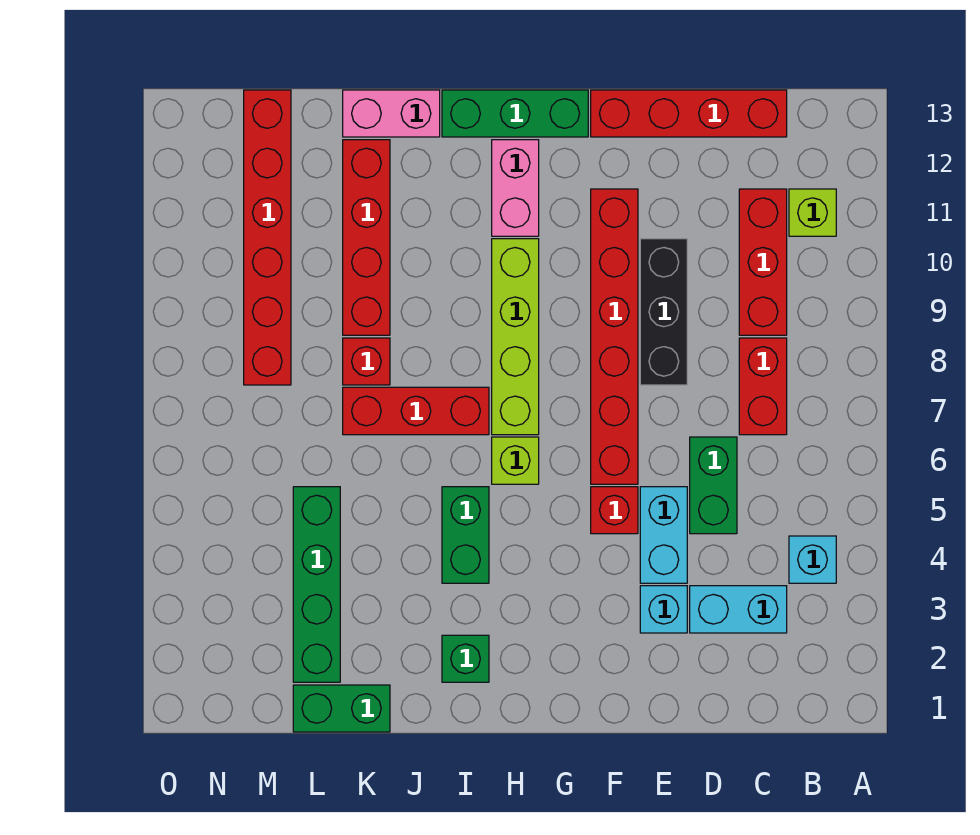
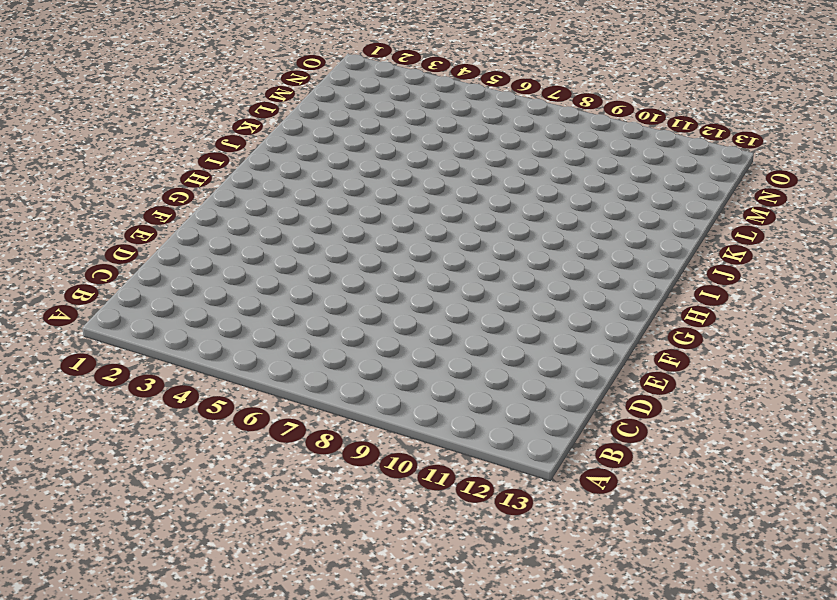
none -> cyan brick B4 level 1
none -> lime brick B11 level 1
none -> cyan brick C3:D3 level 1

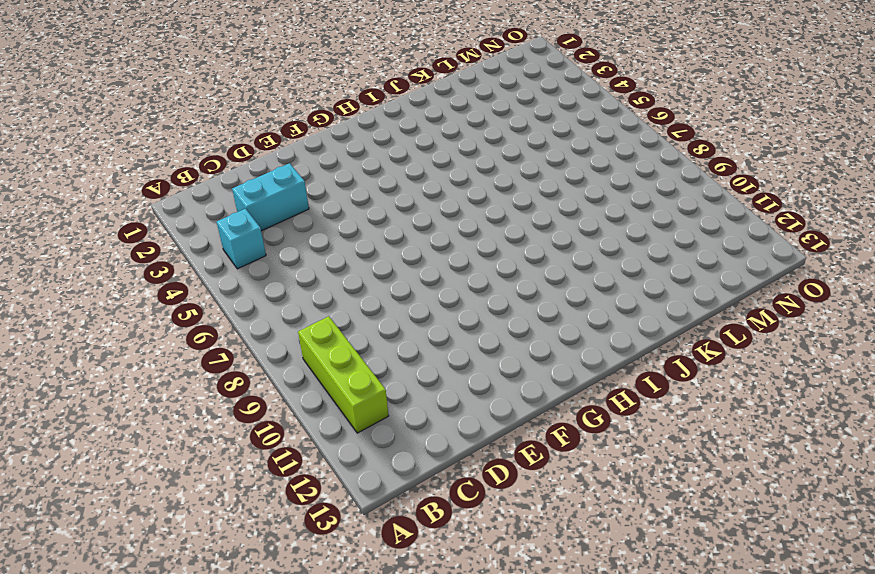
lime brick B9:B11 level 1 -> lime brick B11 level 1
none -> red brick C7:C8 level 1
none -> red brick C9:C11 level 1
none -> red brick C13:F13 level 1

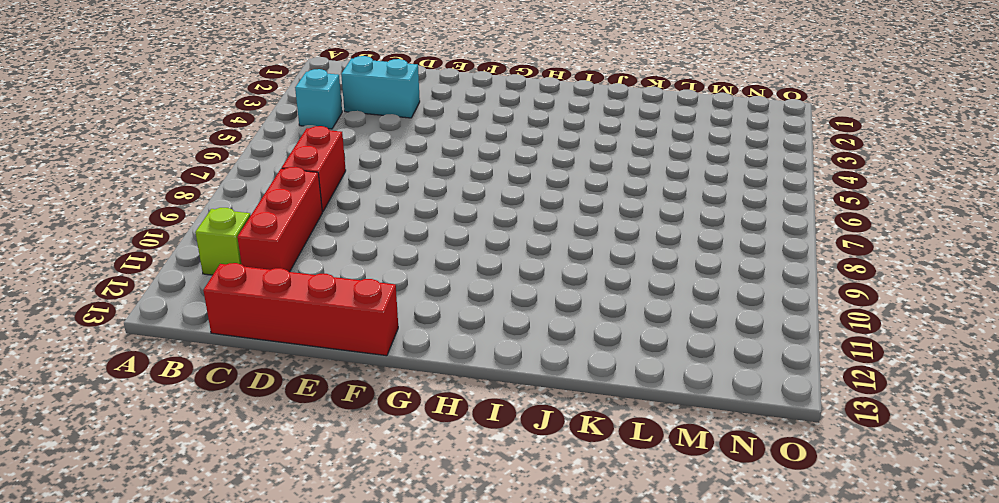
none -> green brick D5:D6 level 1
none -> cyan brick E3 level 1
none -> cyan brick E4:E5 level 1

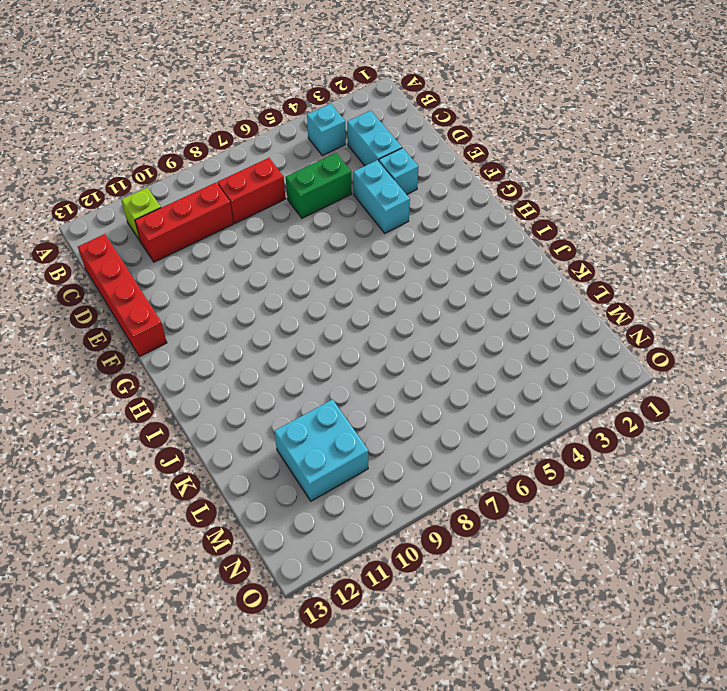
cyan brick E4:F4 level 1 -> cyan brick E4:E5 level 1
cyan brick L10:M11 level 1 -> red brick M8:M13 level 1
none -> black brick E8:E10 level 1
none -> red brick F5 level 1
none -> red brick F6:F11 level 1

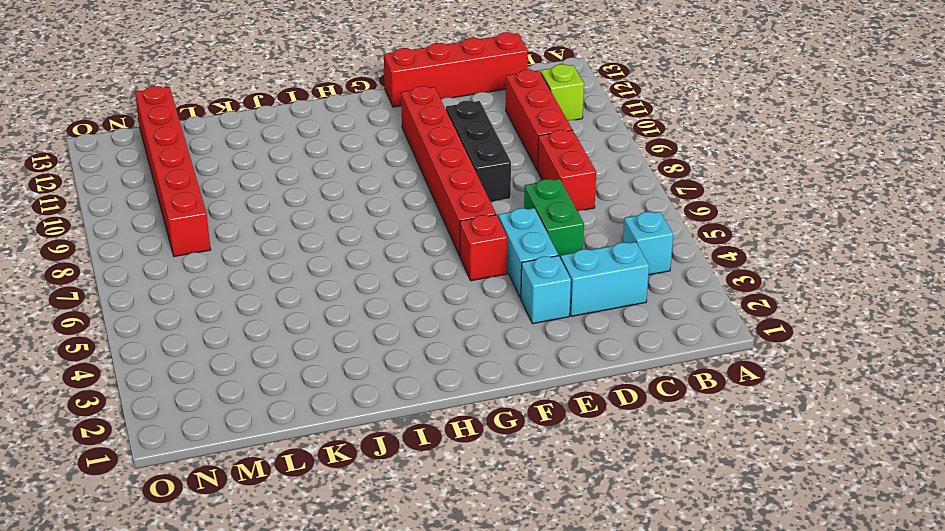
none -> green brick G13:I13 level 1
none -> lime brick H6 level 1
none -> lime brick H7:H10 level 1

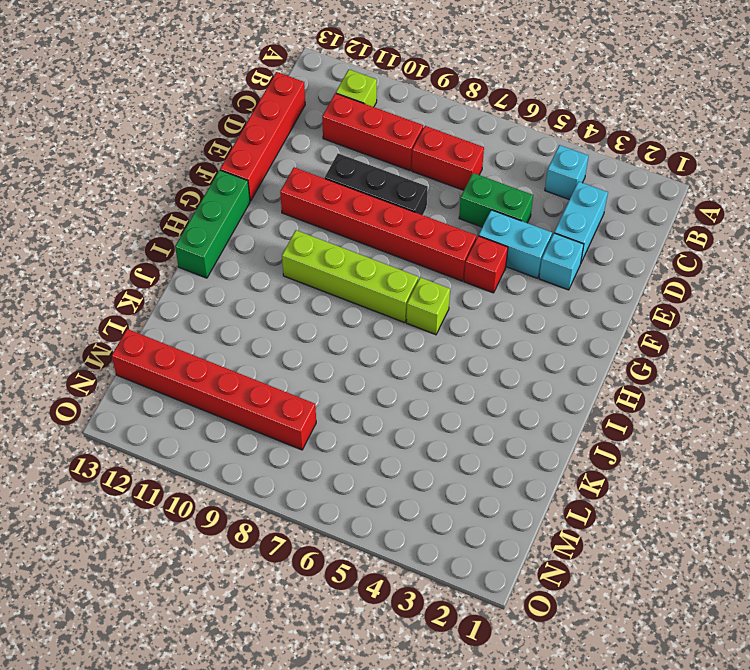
none -> pink brick H11:H12 level 1
none -> green brick I2 level 1
none -> green brick I4:I5 level 1

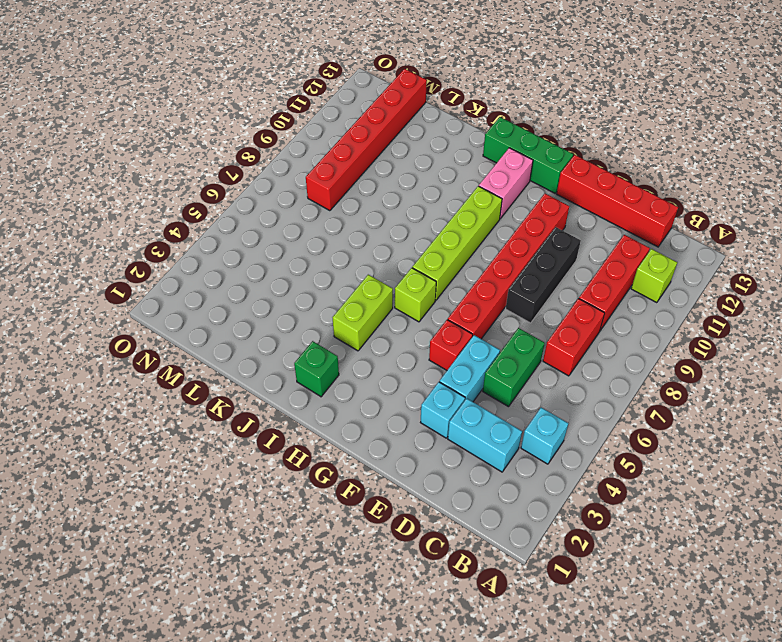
lime brick I4:I5 level 1 -> green brick I4:I5 level 1
none -> red brick I7:K7 level 1
none -> pink brick J13:K13 level 1
none -> green brick K1:L1 level 1

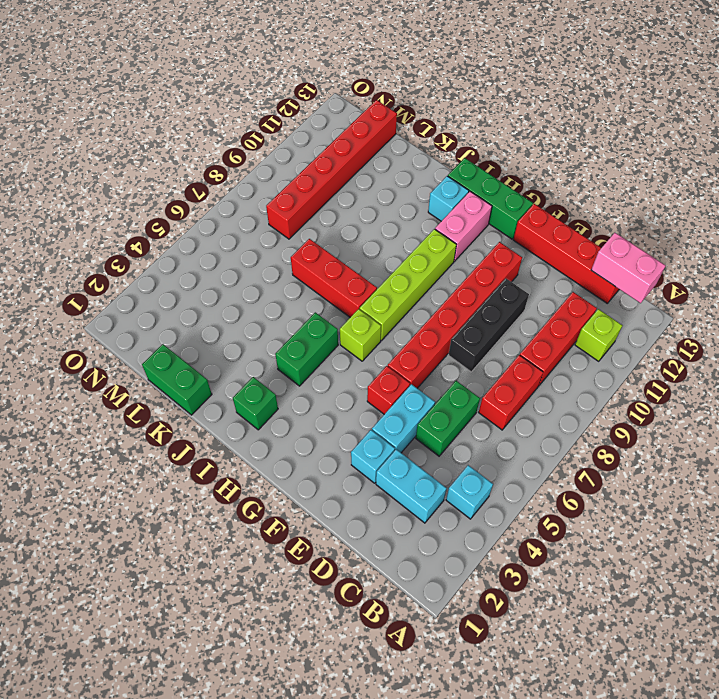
pink brick B13:C13 level 2 -> pink brick J13:K13 level 1
cyan brick I12 level 1 -> none
none -> red brick K8 level 1
none -> red brick K9:K12 level 1
none -> green brick L2:L5 level 1

